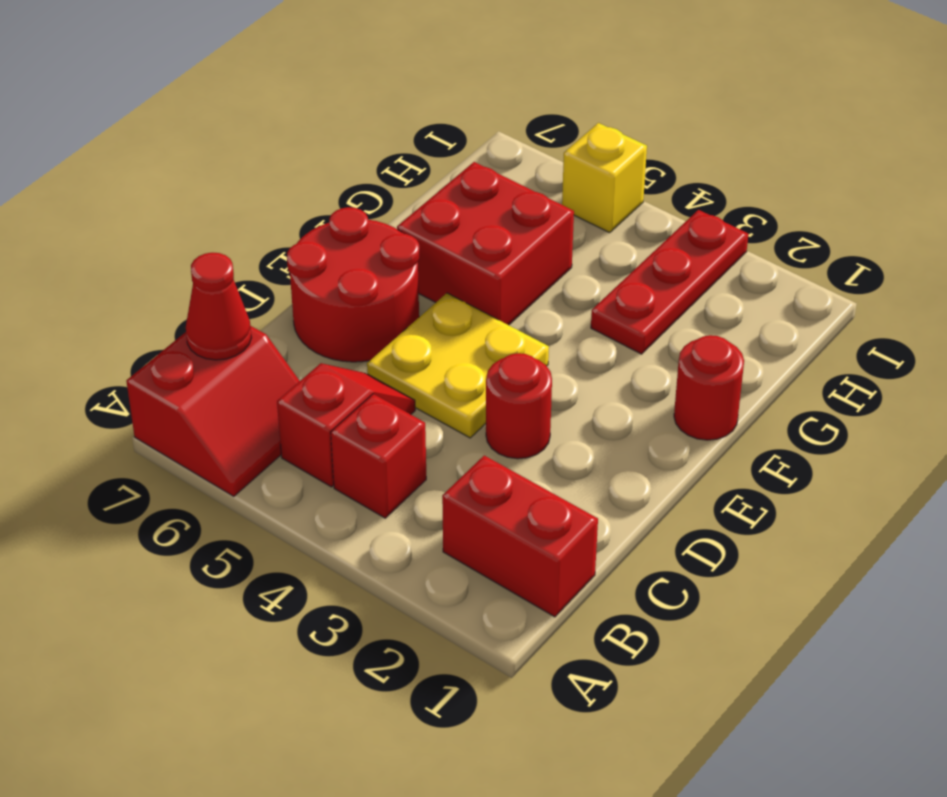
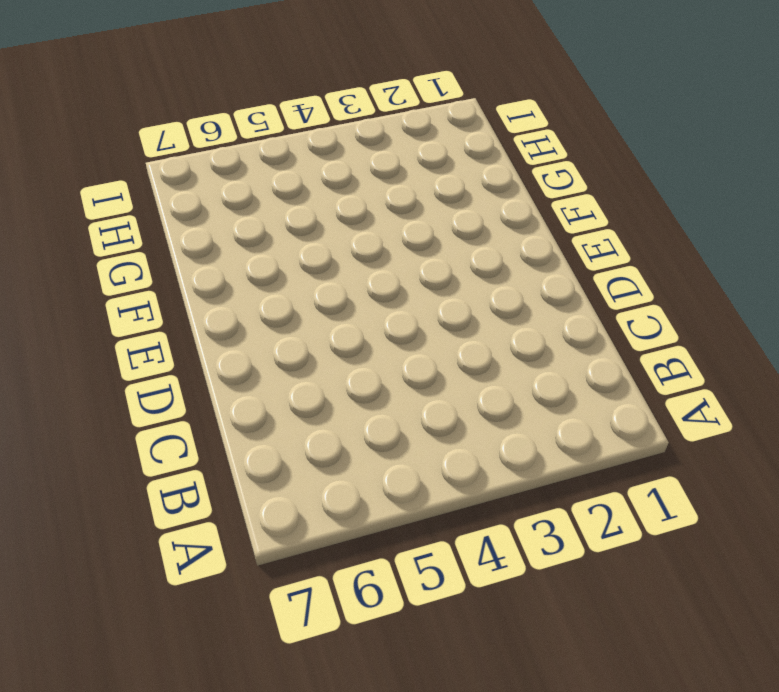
none -> red slope A6:B7 level 1 top 7
none -> red brick B1:B2 level 1
none -> red brick B4 level 1

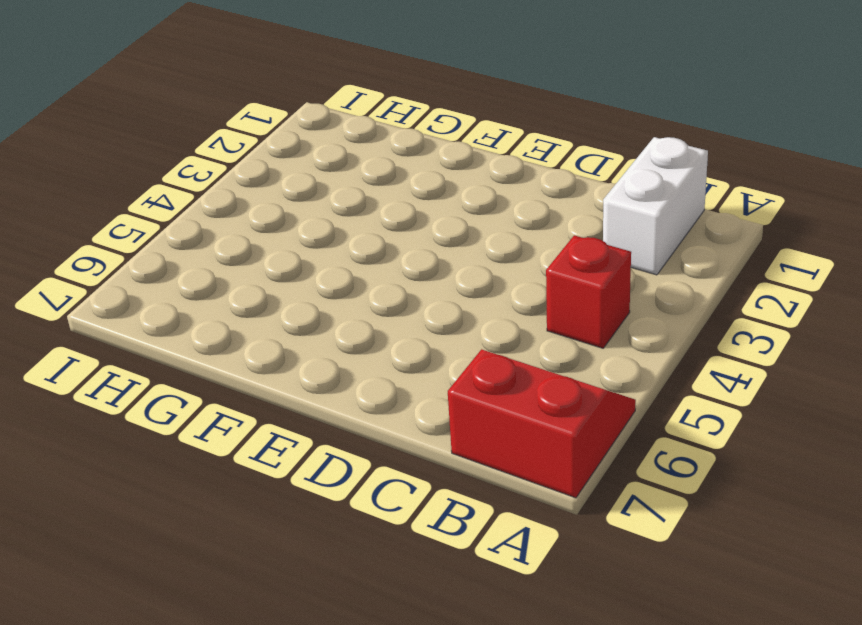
white brick B1:B2 level 1 -> red brick B1:B2 level 1
none -> red slope B5:C5 level 1 top B
none -> red round brick D3 level 1
none -> yellow plate D4:E5 level 1

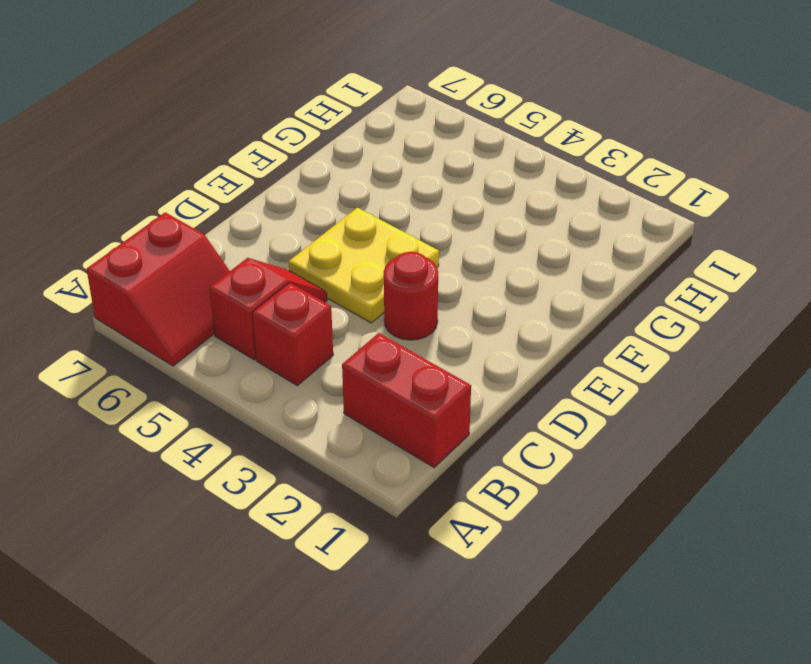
none -> red round brick D6:E7 level 1
none -> red round brick F1 level 1
none -> red brick F5:G6 level 1

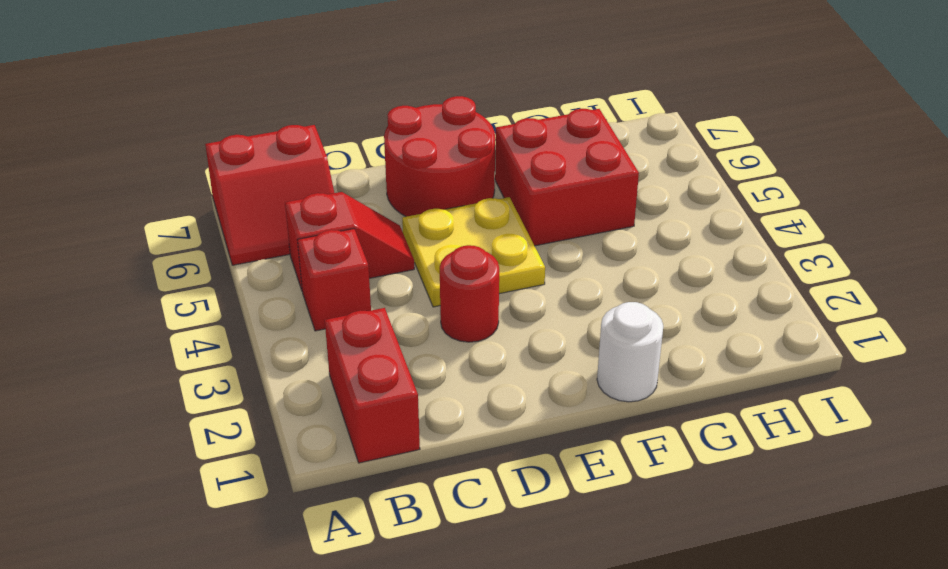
white round brick F1 level 1 -> red round brick F1 level 1
none -> red plate G3:I3 level 1
none -> yellow brick I5 level 1
none -> red cone B7 level 2

